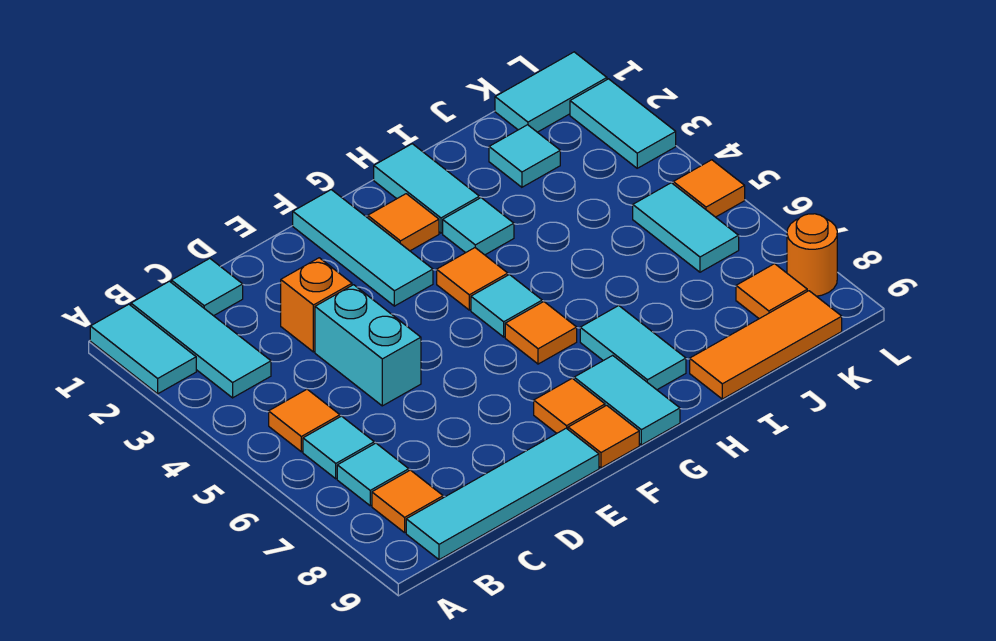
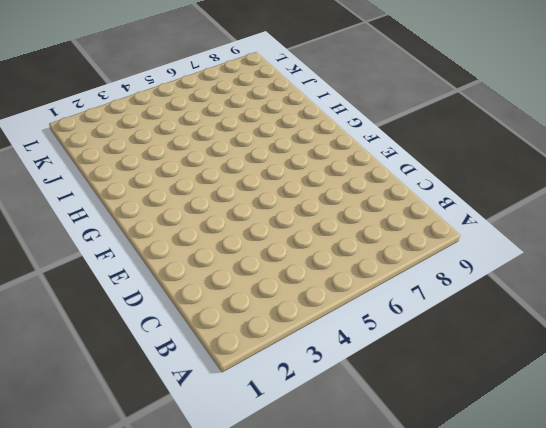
none -> cyan tile A1:A2 level 1
none -> cyan tile B1:B3 level 1
none -> orange tile B5 level 1

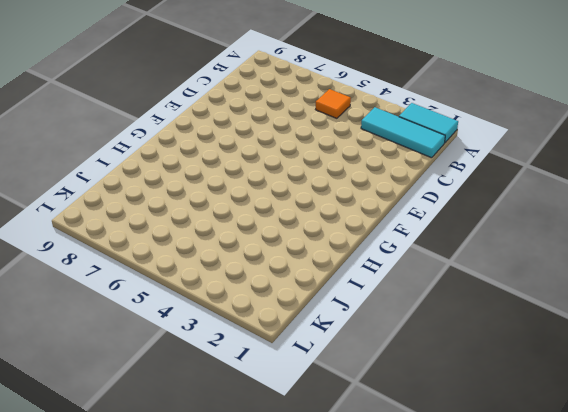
none -> cyan tile B6 level 1
none -> cyan tile B7 level 1
none -> orange tile B8 level 1

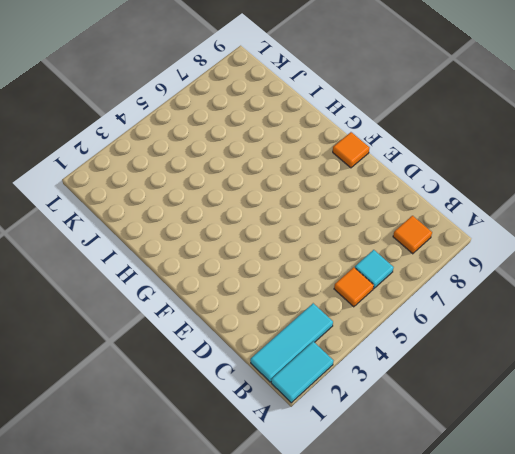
none -> cyan tile B7 level 1
none -> cyan tile B9:E9 level 1
none -> cyan tile C1 level 1

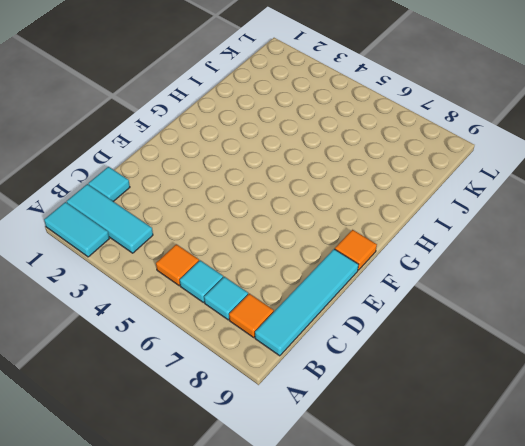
none -> orange brick D3 level 1
none -> cyan brick D4:D5 level 1
none -> cyan tile F1:F3 level 1

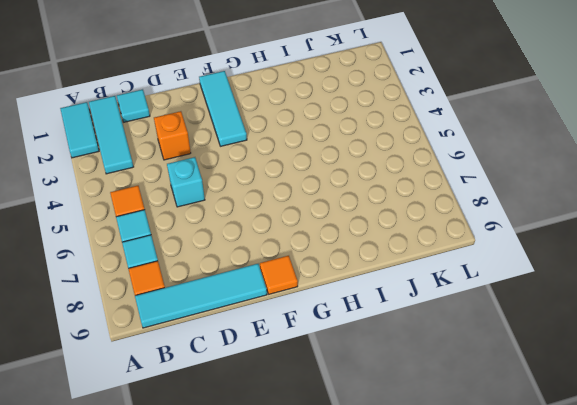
cyan brick D5 level 1 -> cyan brick D4:D5 level 1
none -> orange tile F8 level 1
none -> orange tile G2 level 1
none -> orange tile G4 level 1

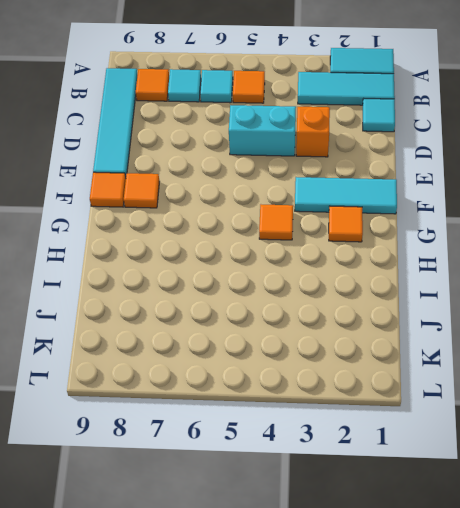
none -> cyan tile G5 level 1
none -> orange tile G6 level 1
none -> cyan tile G8:G9 level 1

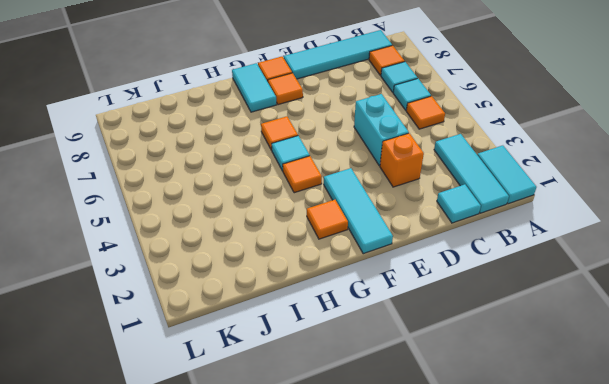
none -> cyan tile H1:H2 level 1
none -> cyan tile H3 level 1
none -> cyan tile H7:H8 level 1

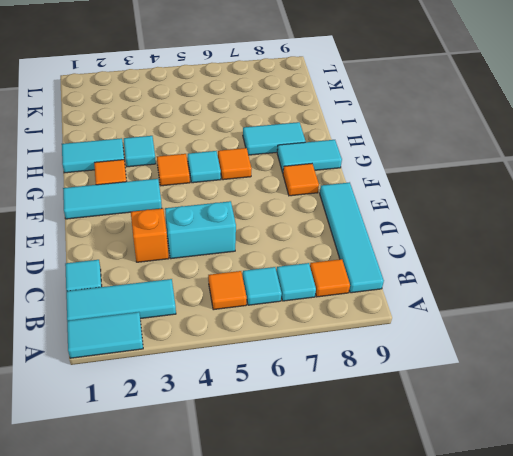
none -> orange tile F9 level 1
none -> orange tile I9:K9 level 1
none -> cyan tile J2 level 1

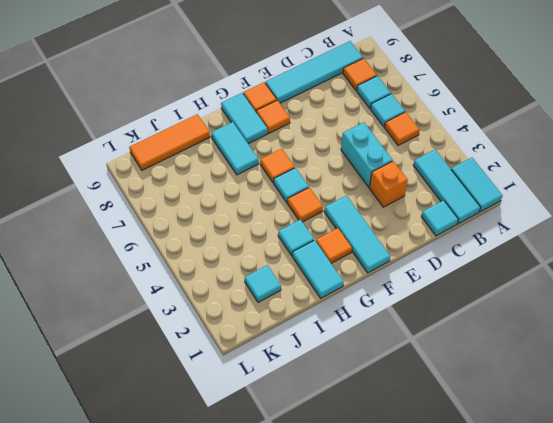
none -> cyan tile K1:L1 level 1
none -> cyan tile K5:K6 level 1
none -> orange tile K8 level 1

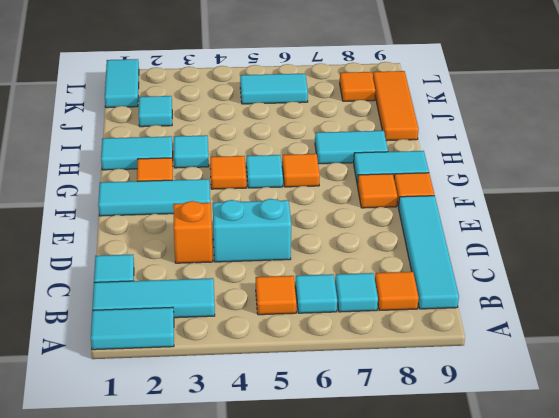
none -> cyan tile L2:L3 level 1
none -> orange tile L5 level 1
none -> orange round brick L8 level 1

